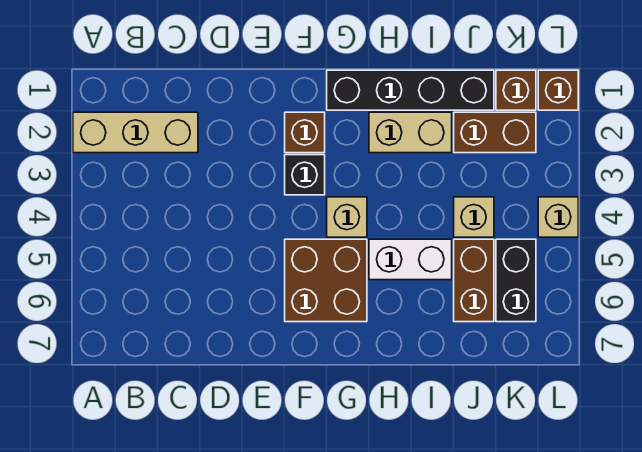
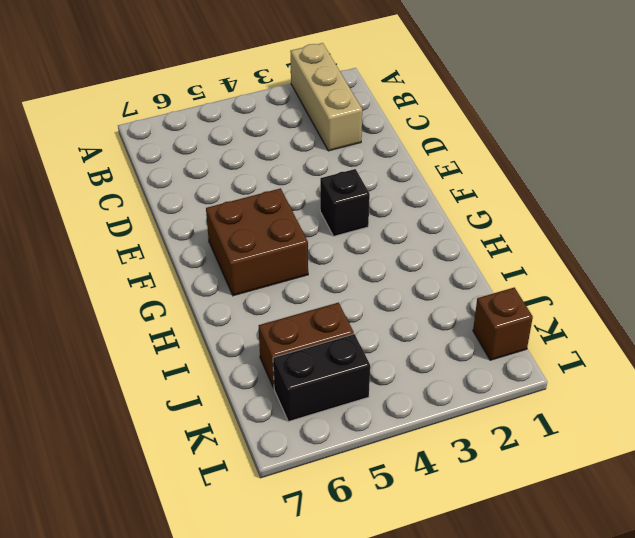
none -> brown brick F2 level 1
none -> black brick G1:J1 level 1
none -> tan brick G4 level 1

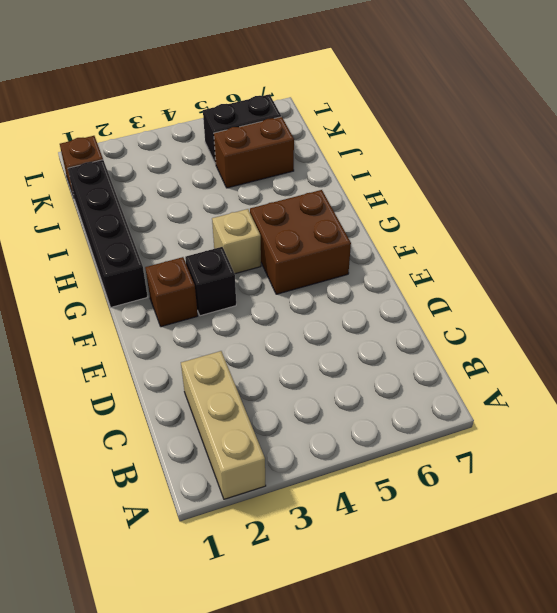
none -> tan brick H2:I2 level 1
none -> white brick H5:I5 level 1
none -> brown brick J2:K2 level 1

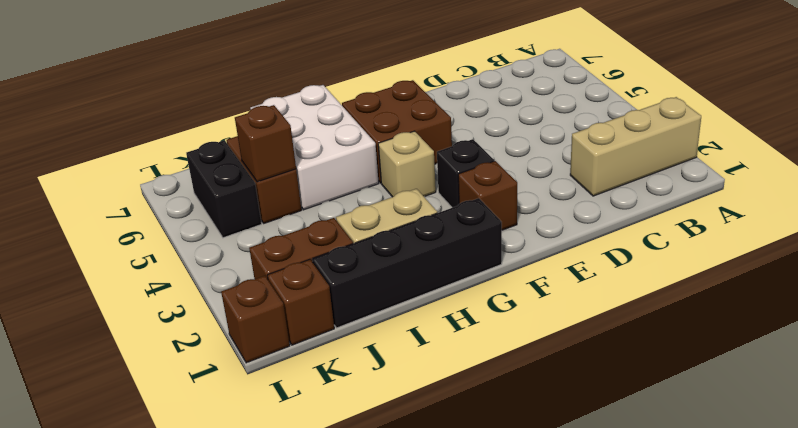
white brick H5:I7 level 1 -> white brick H5:I5 level 1
brown brick J5 level 2 -> none
none -> tan brick J4 level 1
none -> tan brick L4 level 1

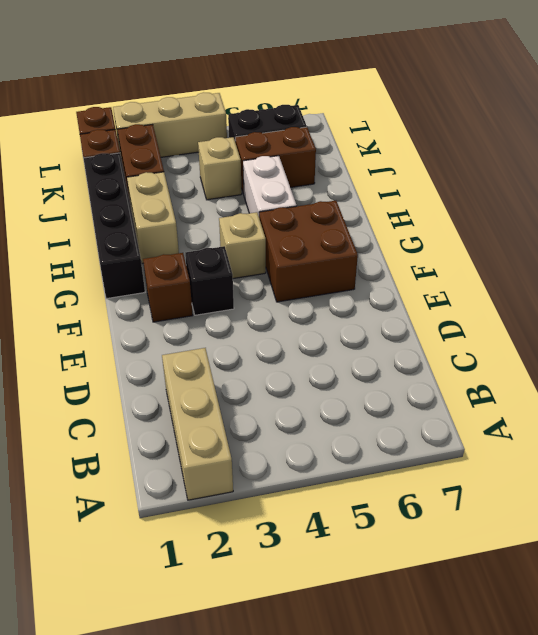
tan brick L2:L4 level 1 -> tan brick L4 level 1

